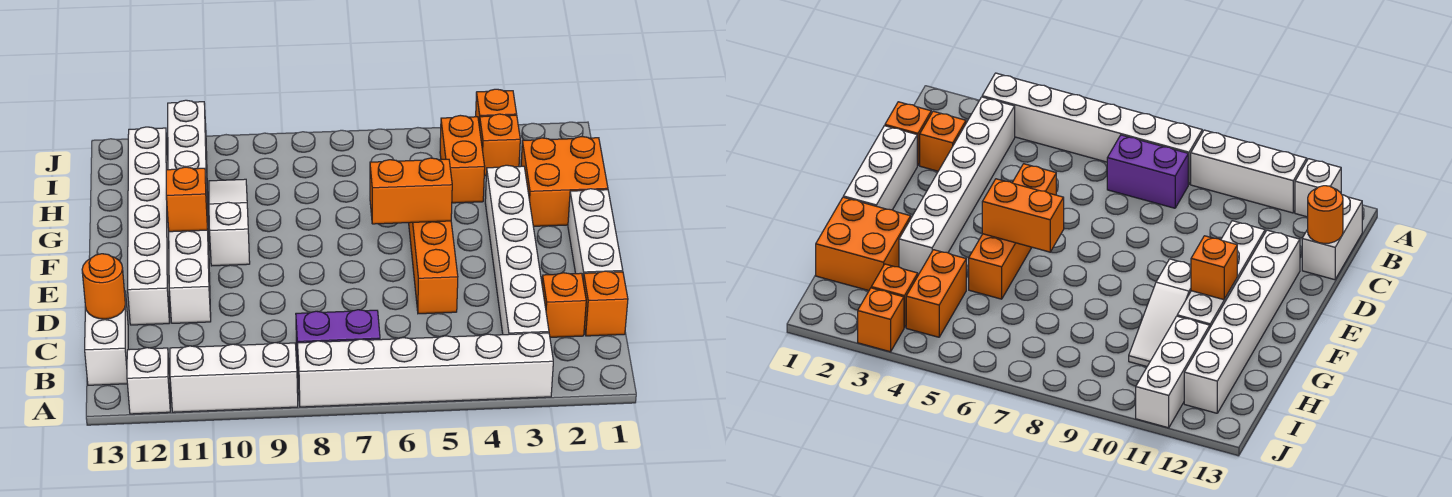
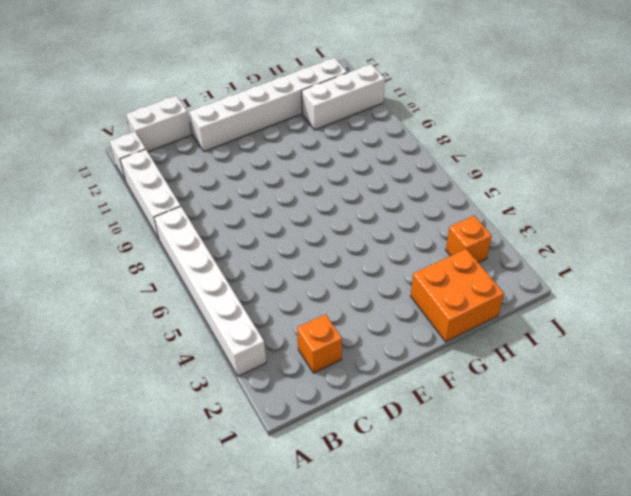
none -> white brick B3:G3 level 1
none -> purple brick B7:B8 level 1
none -> orange brick C1 level 1

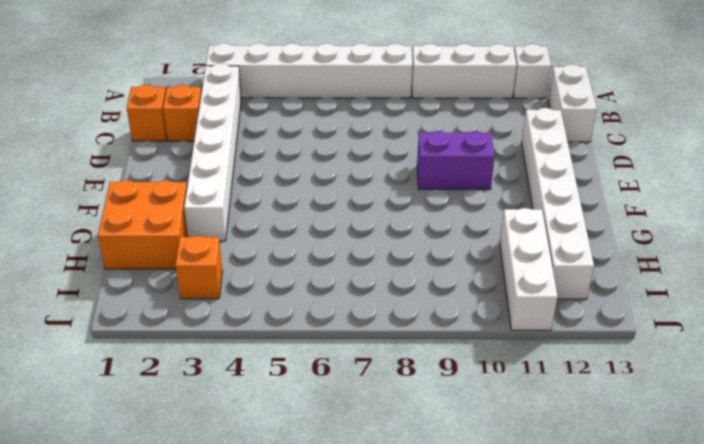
purple brick E9:E10 level 1 -> purple brick B7:B8 level 1
none -> white brick D1:F1 level 1
none -> orange brick D5:G5 level 1
none -> white brick D11:G11 level 1

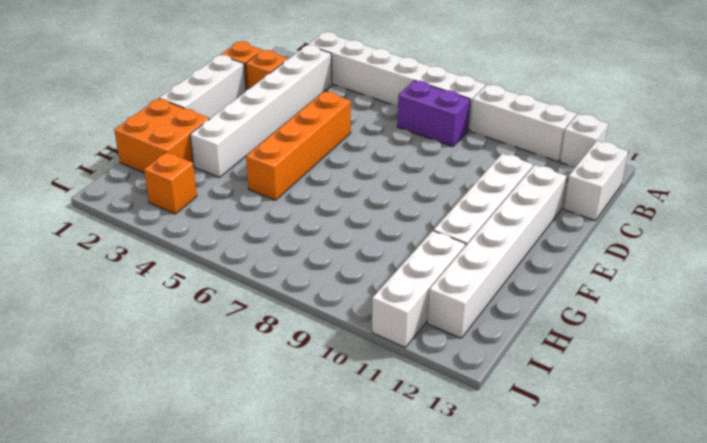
none -> white slope F10:H10 level 1 top F
none -> orange brick H4:I4 level 1
none -> orange brick J3 level 1

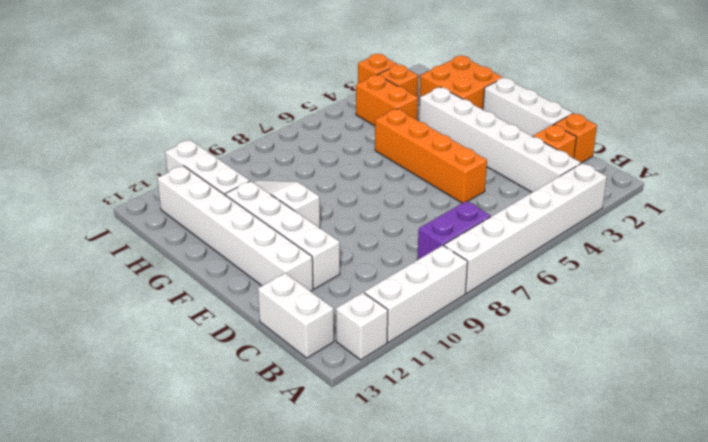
none -> orange round brick C13 level 2
none -> orange brick F5:F6 level 2
none -> orange brick F11 level 2

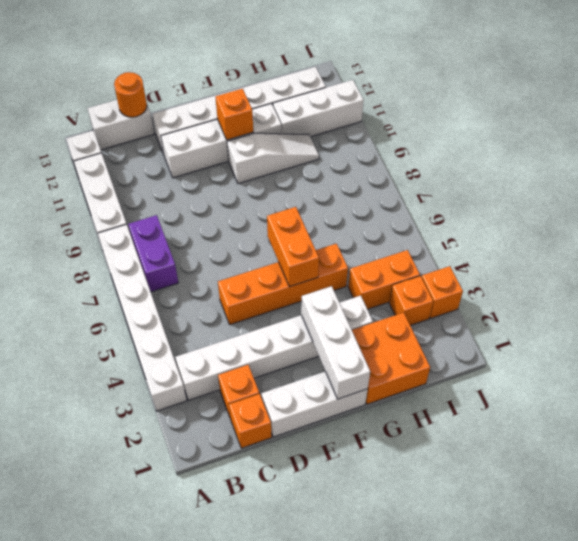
white brick F1:F3 level 2 -> none

